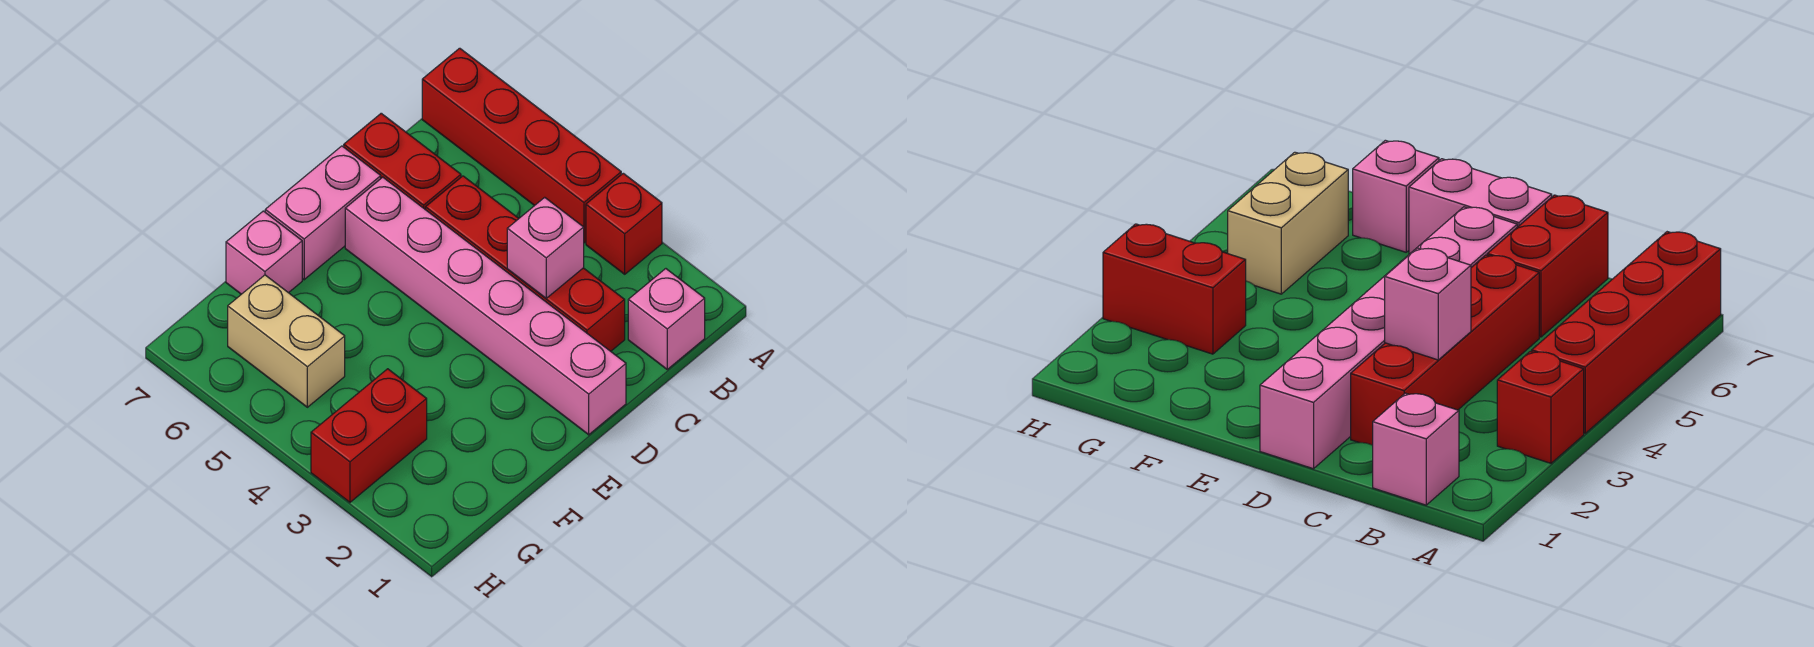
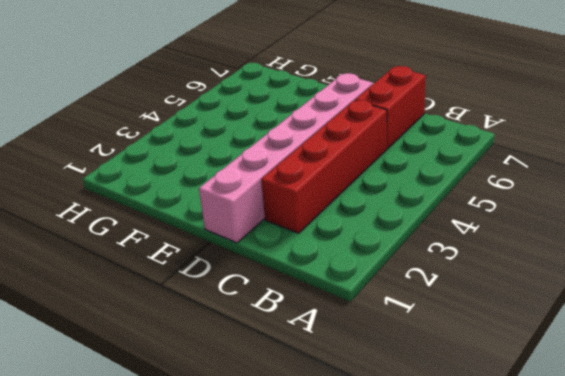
none -> red brick A3 level 1
none -> red brick A4:A7 level 1

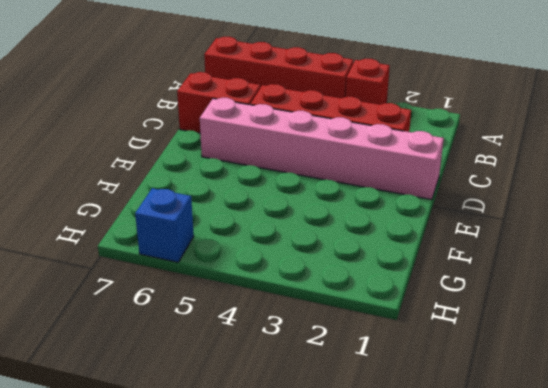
blue brick H6 level 1 -> none
none -> pink brick B1 level 1
none -> pink brick D7:E7 level 1

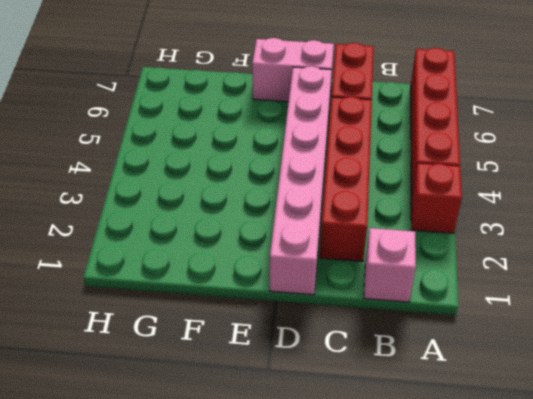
none -> pink brick F7 level 1
none -> red brick G3:H3 level 1

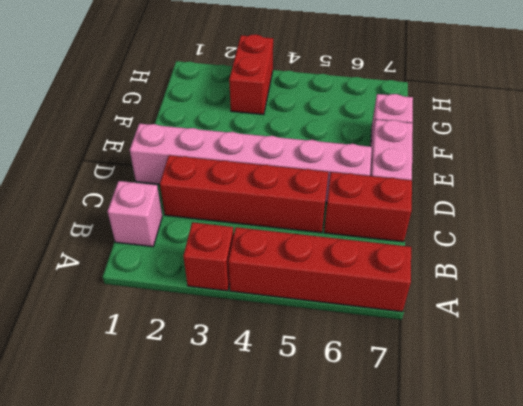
none -> tan brick G5:G6 level 1
none -> pink brick C3 level 2

